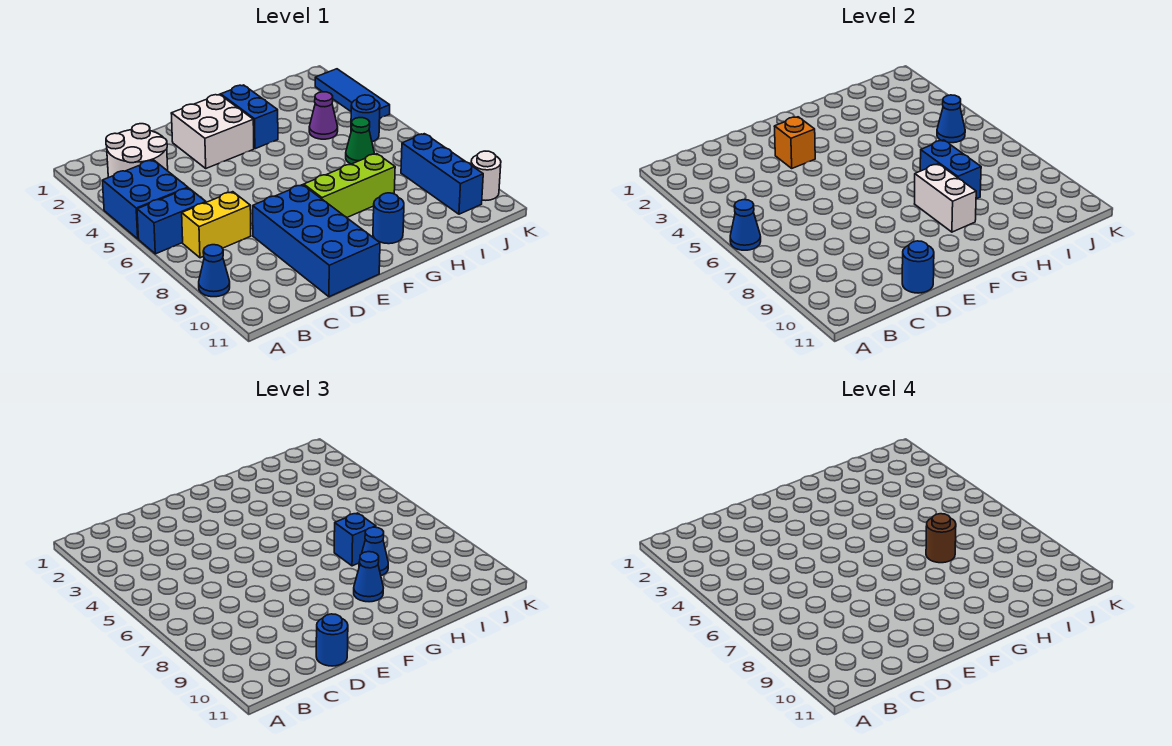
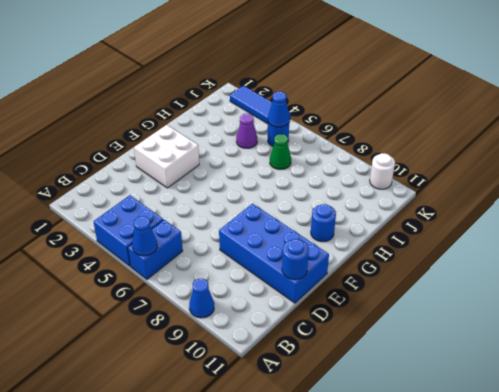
none -> white round brick B2:C3 level 1
none -> yellow brick B7:C7 level 1
none -> lime brick F8:H8 level 1

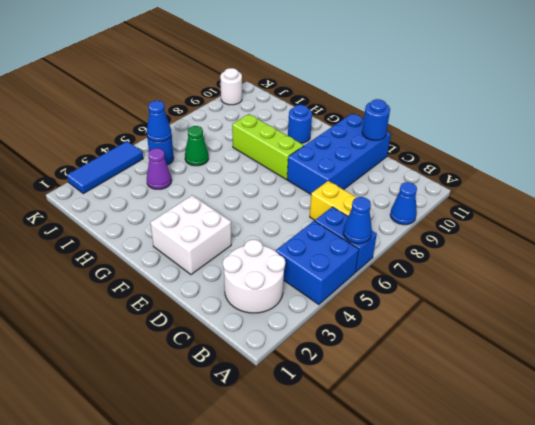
none -> blue brick G2:G3 level 1
none -> blue brick J8:J10 level 1
none -> orange brick E3 level 2

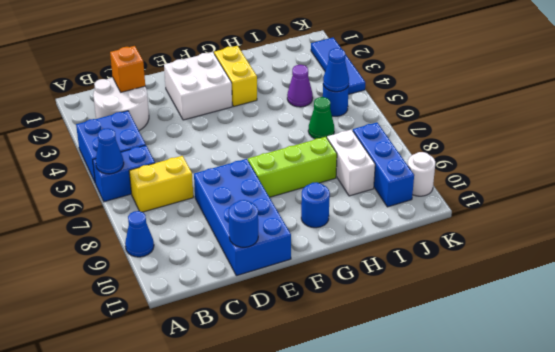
orange brick C2 level 2 -> orange brick E3 level 2
yellow brick G2:G3 level 1 -> blue brick G2:G3 level 1
white brick I8:I9 level 1 -> white brick G8:G9 level 2
none -> blue brick H7:H8 level 2
none -> blue round brick D11 level 3
none -> blue cone G9 level 3

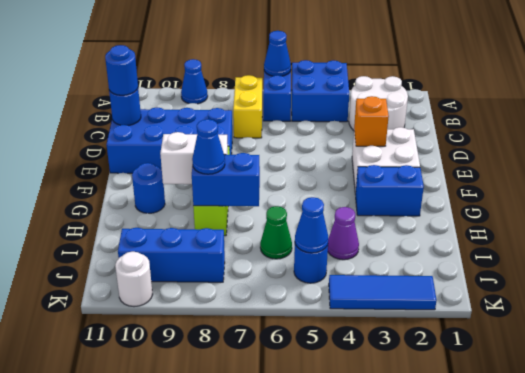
none -> blue cone G9 level 3
none -> blue brick H7 level 3
none -> brown round brick H7 level 4

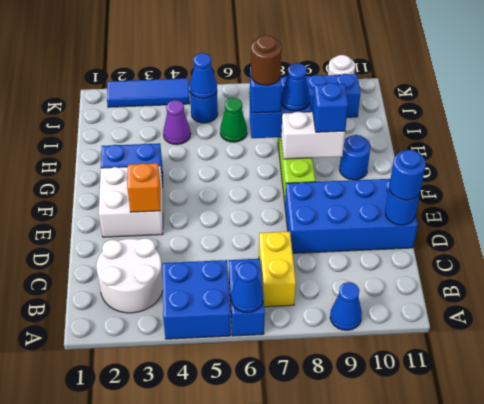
blue brick G9 level 3 -> blue cone G9 level 3

